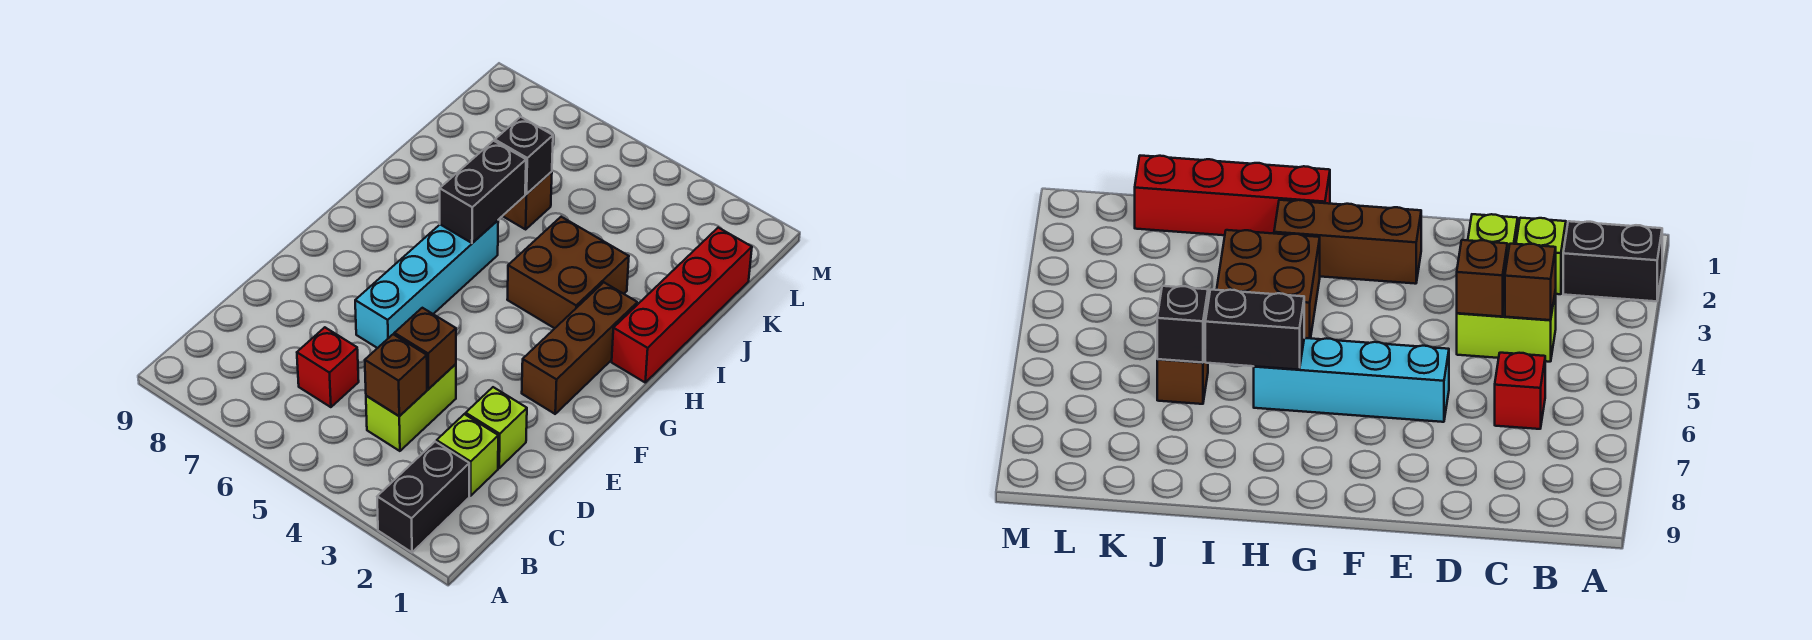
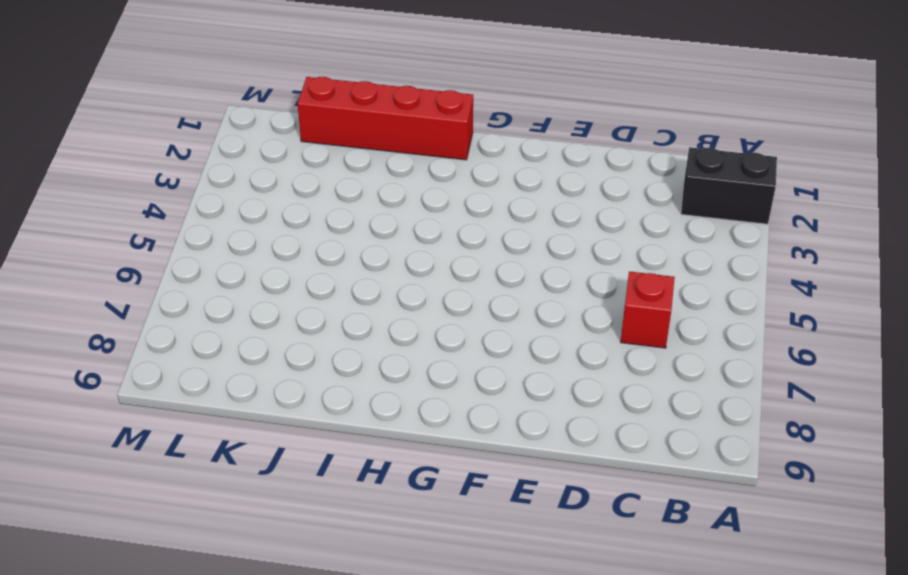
none -> lime brick C2 level 1
none -> lime brick C4:D4 level 1
none -> lime brick D2 level 1

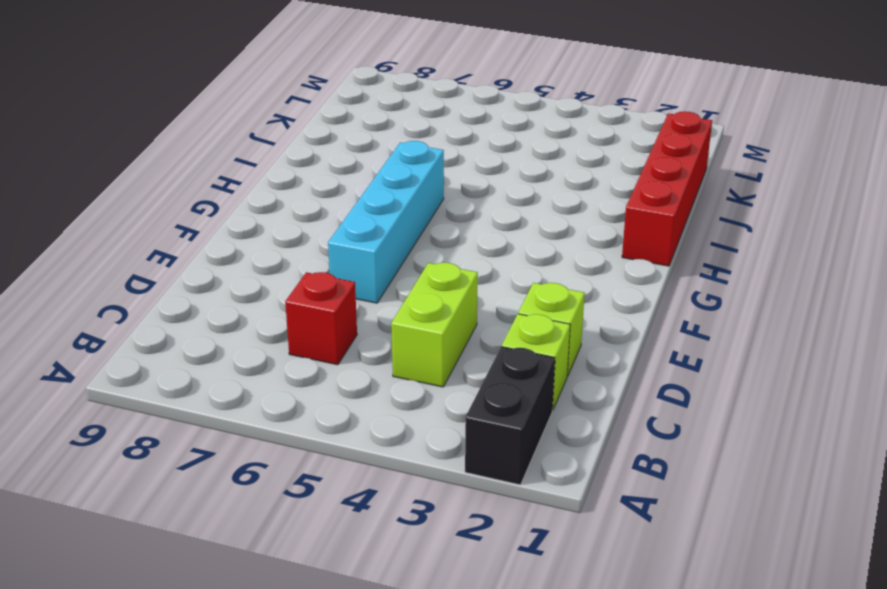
none -> brown brick F2:H2 level 1
none -> brown brick H3:I4 level 1
none -> brown brick J6 level 1

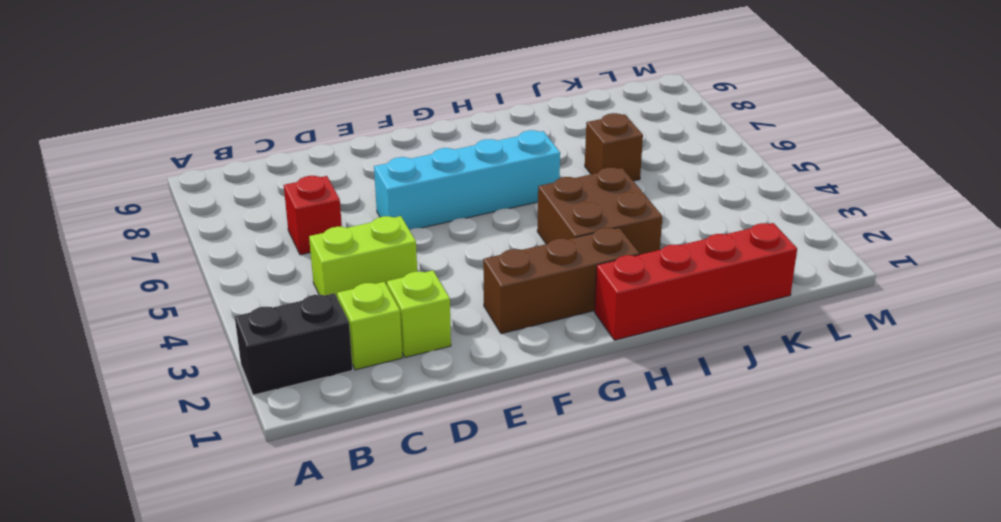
none -> brown brick C4 level 2
none -> brown brick D4 level 2
none -> black brick H6:I6 level 2

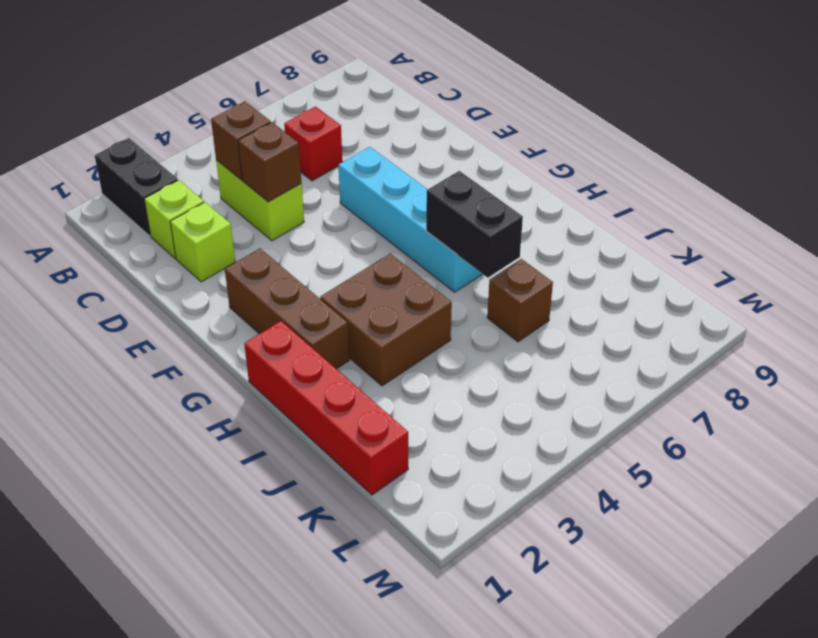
none -> black brick J6 level 2

